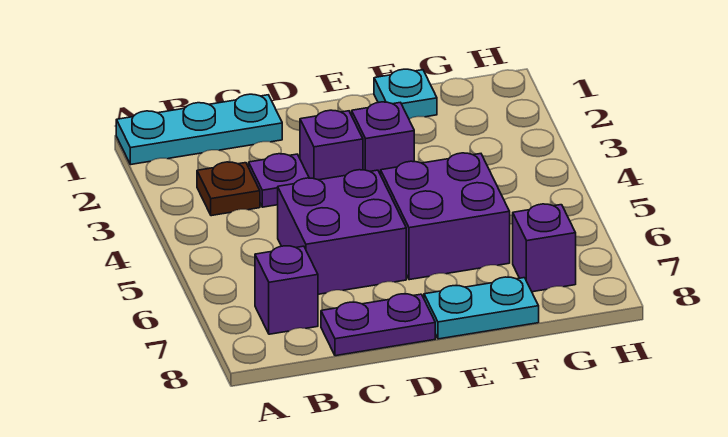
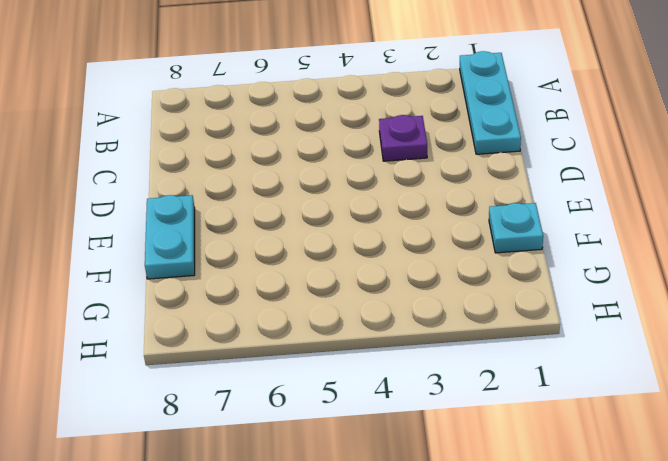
none -> brown plate B3 level 1
none -> purple brick B7 level 1
none -> purple brick C5:D6 level 1

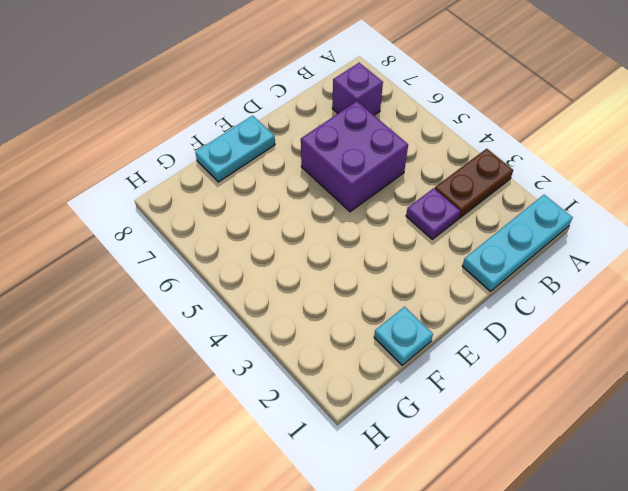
brown plate A3:B3 level 1 -> brown plate B3 level 1
none -> purple plate C8:D8 level 1
none -> purple brick D3 level 1
none -> purple brick E3 level 1

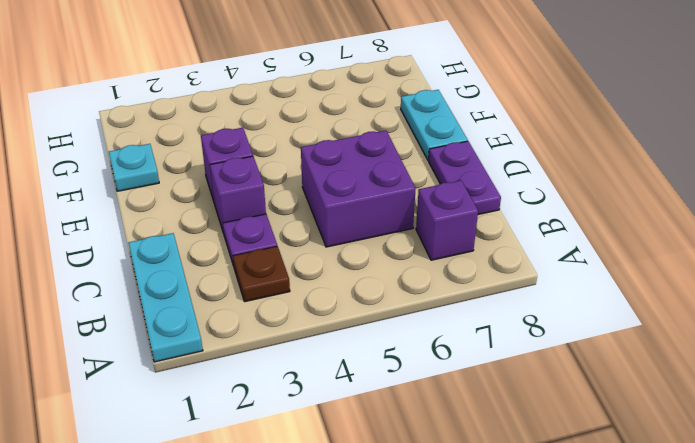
none -> purple brick E5:F6 level 1
none -> purple brick G7 level 1

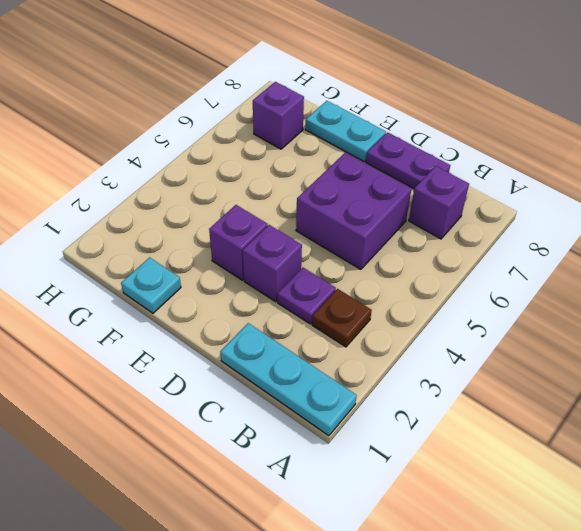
none -> purple brick E5:F6 level 1

